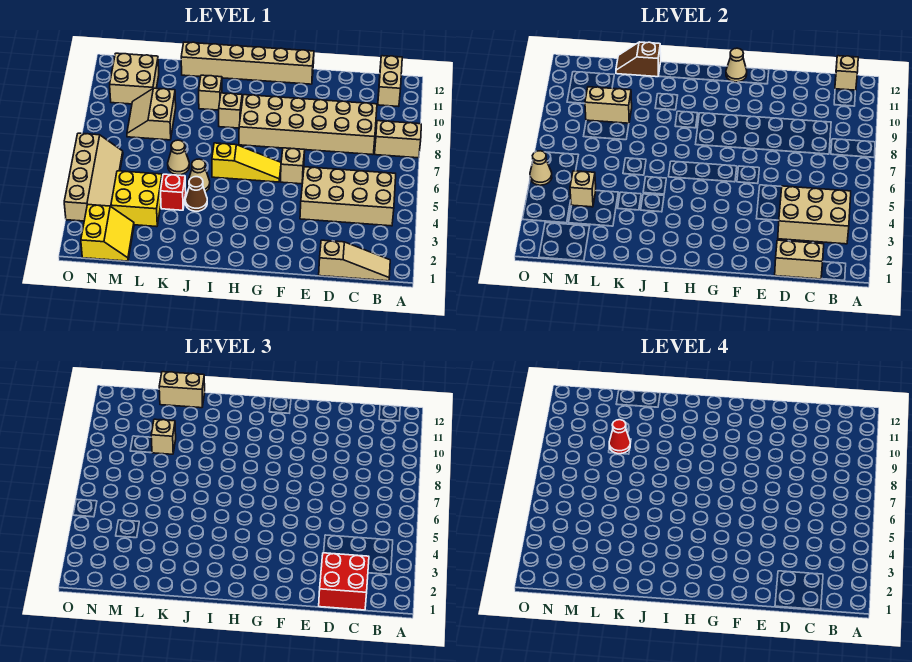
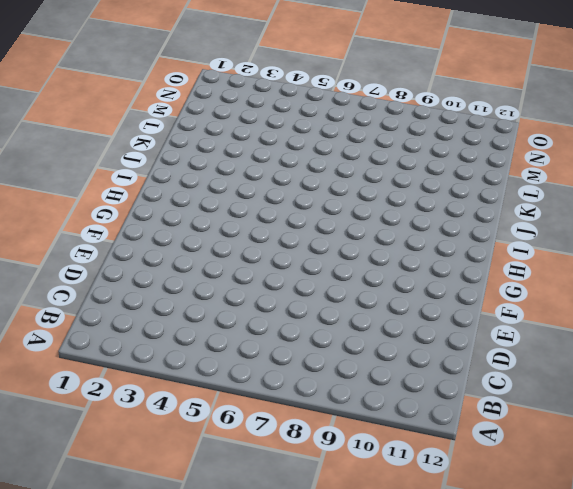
none -> tan brick A8:B8 level 1
none -> tan slope B1:D1 level 1 top D
none -> tan brick B4:E5 level 1
none -> tan brick B11:B12 level 1

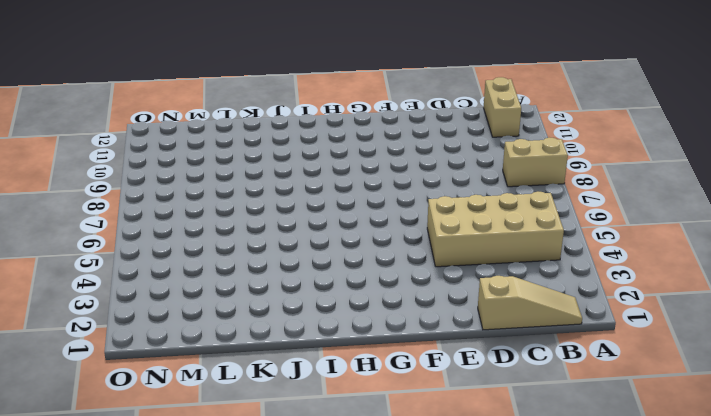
none -> tan brick C8:H9 level 1
none -> tan brick F6 level 1
none -> tan brick F12:K12 level 1
none -> yellow slope G6:I6 level 1 top I

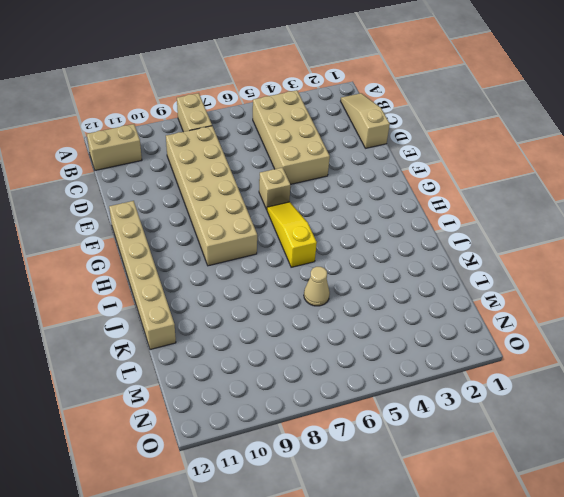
none -> tan brick I9 level 1
none -> brown cone J4 level 1
none -> tan cone J5 level 1
none -> tan brick J10 level 1

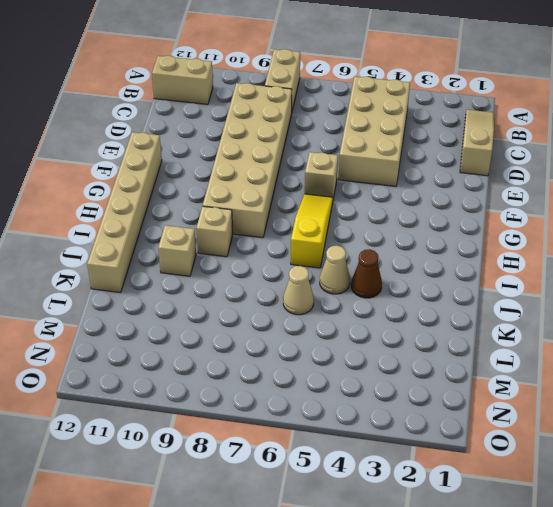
none -> red brick K4 level 1
none -> yellow brick L3:M4 level 1
none -> tan slope L8:M9 level 1 top L
none -> yellow slope M1:N2 level 1 top N

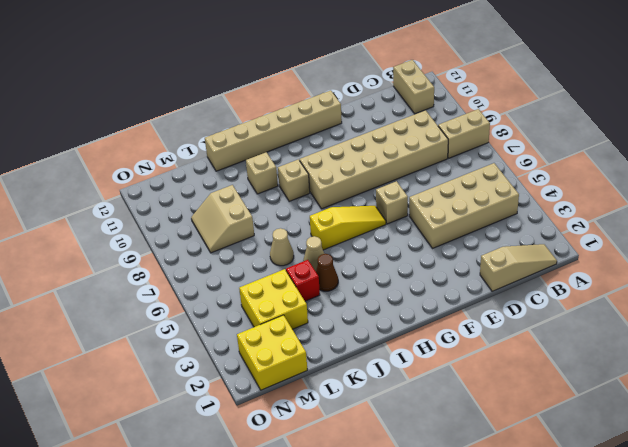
yellow brick M1:N2 level 1 -> yellow slope M1:N2 level 1 top N
none -> tan brick M10:N11 level 1
none -> tan slope N3:O6 level 1 top O
none -> tan brick B3:D4 level 2
none -> tan brick B12 level 2

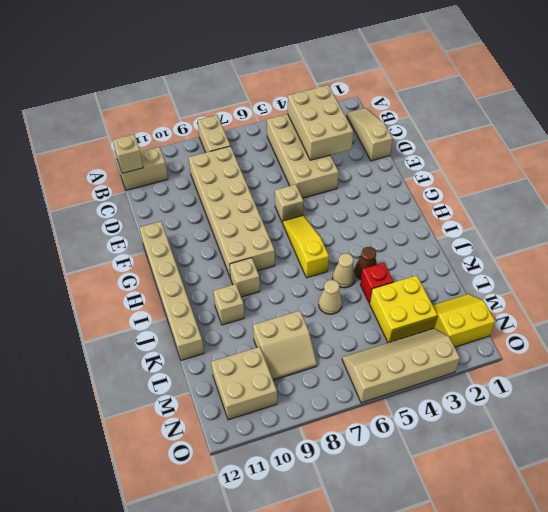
none -> tan brick C1:D1 level 2
none -> tan cone G12 level 2
none -> brown slope K12:L12 level 2 top K
none -> tan brick L9:M9 level 2

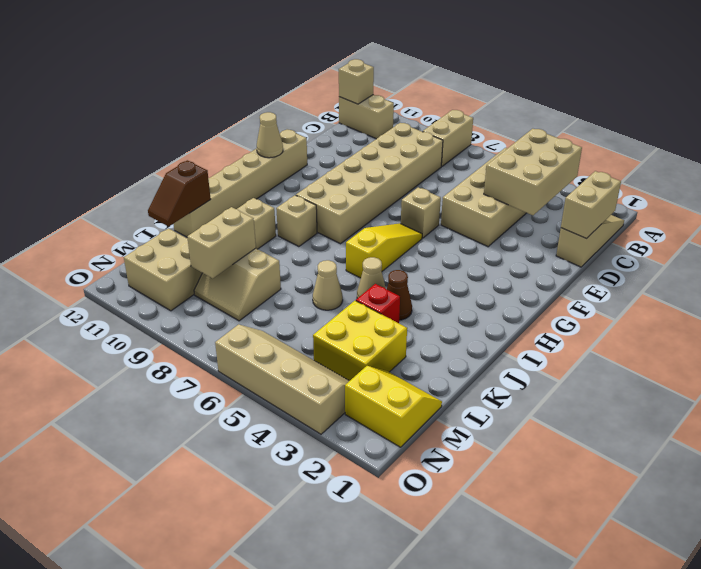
none -> tan brick M4 level 2
none -> tan cone O5 level 2
none -> red brick C1:D2 level 3
none -> tan brick K12:L12 level 3

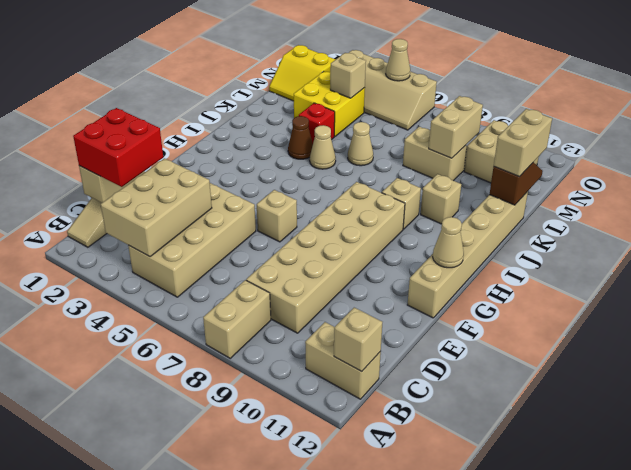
none -> yellow slope G6:I6 level 1 top I
none -> tan brick L9 level 3
none -> red cone L9 level 4

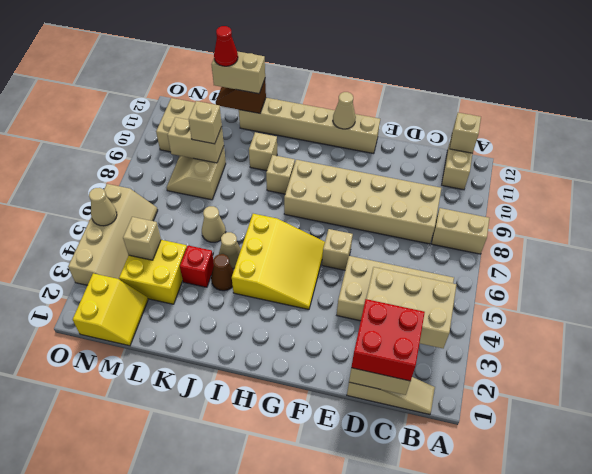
yellow slope G4:I6 level 1 top I -> yellow slope G6:I6 level 1 top I
red cone L12 level 4 -> red cone L9 level 4

